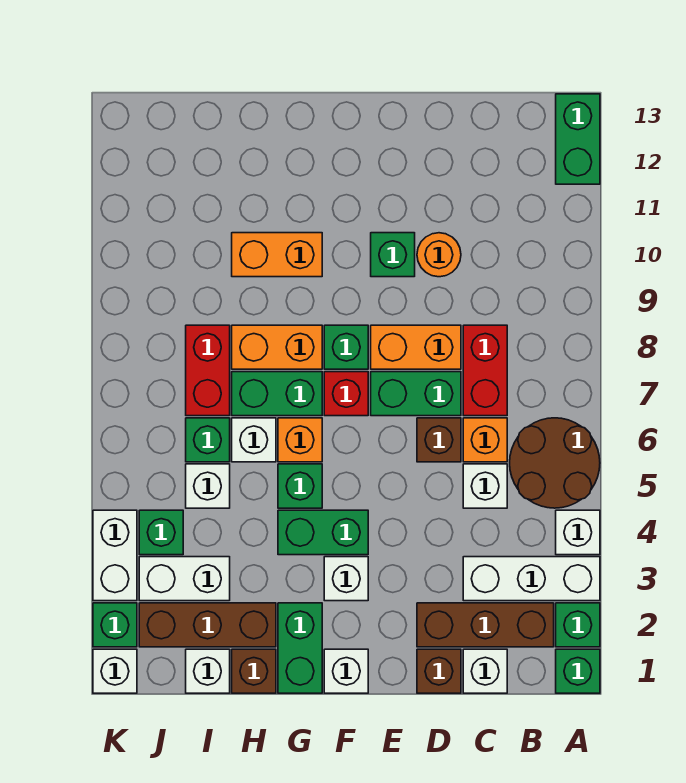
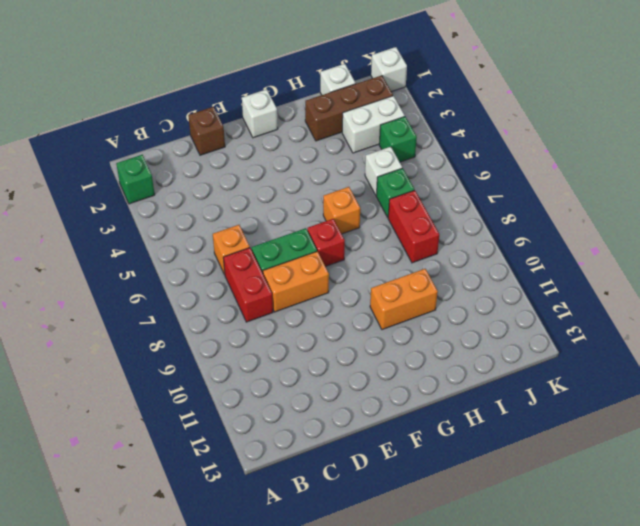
none -> green brick A1 level 1
none -> white brick A3:C3 level 1
none -> white brick A4 level 1
none -> brown round brick A5:B6 level 1

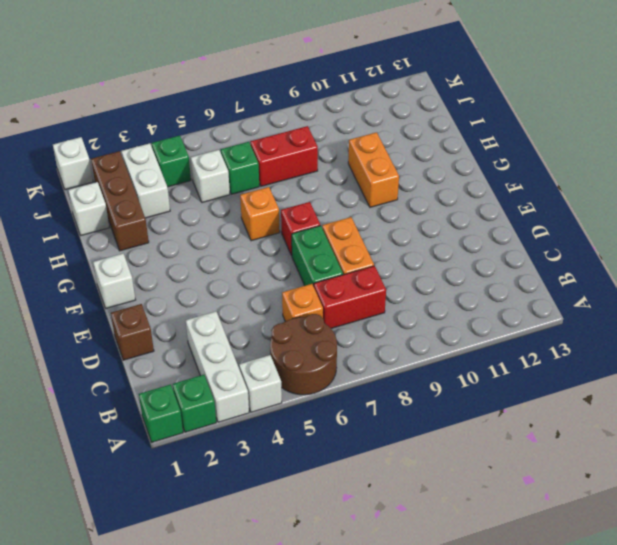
none -> green brick A12:A13 level 1
none -> brown brick B2:D2 level 1
none -> white brick C1 level 1
none -> white brick C5 level 1

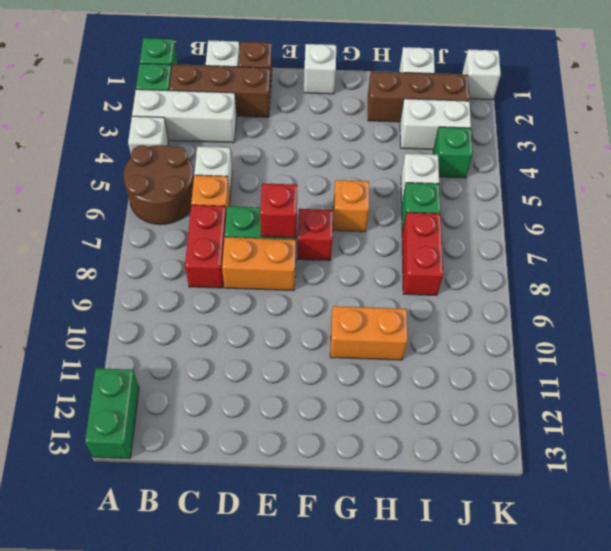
red brick E7 level 2 -> none
none -> brown brick D6 level 1
none -> orange round brick D10 level 1
none -> green brick E10 level 1
none -> white brick F3 level 1

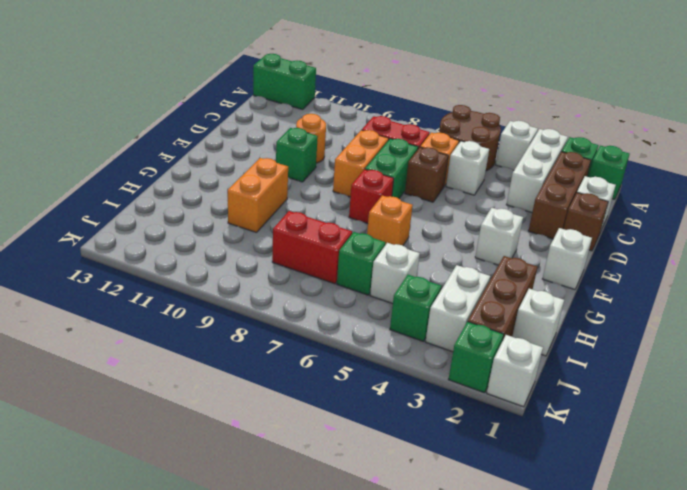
none -> green brick F4:G4 level 1
none -> green brick F8 level 1
none -> green brick G1:G2 level 1
none -> green brick G5 level 1

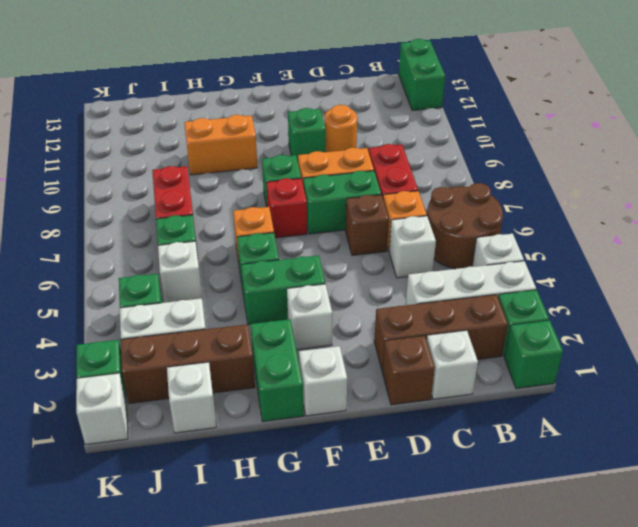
none -> green brick G7:H7 level 1
none -> orange brick G8:H8 level 1
none -> brown brick H1 level 1
none -> white brick H6 level 1

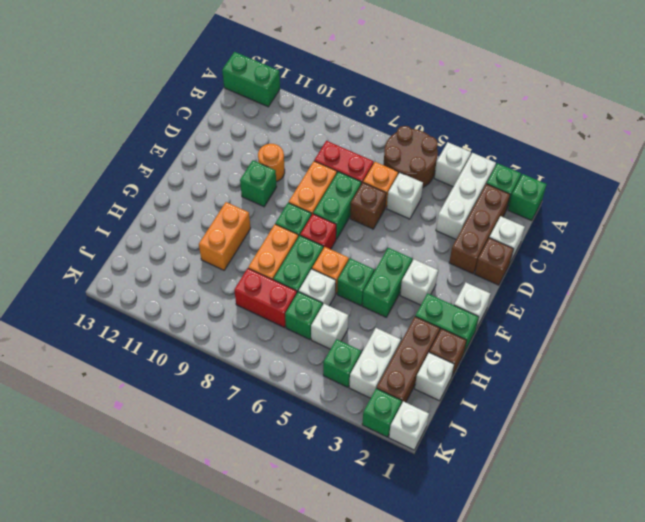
none -> white brick K3:K4 level 1

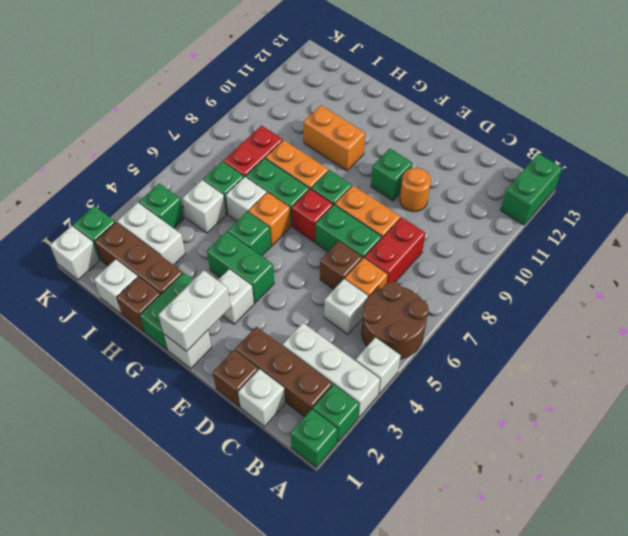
white brick F1:F2 level 2 -> white brick K3:K4 level 1

